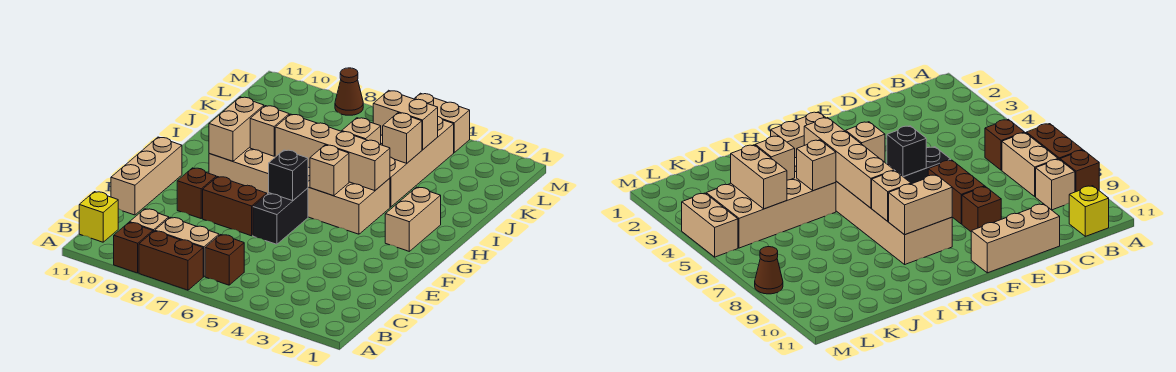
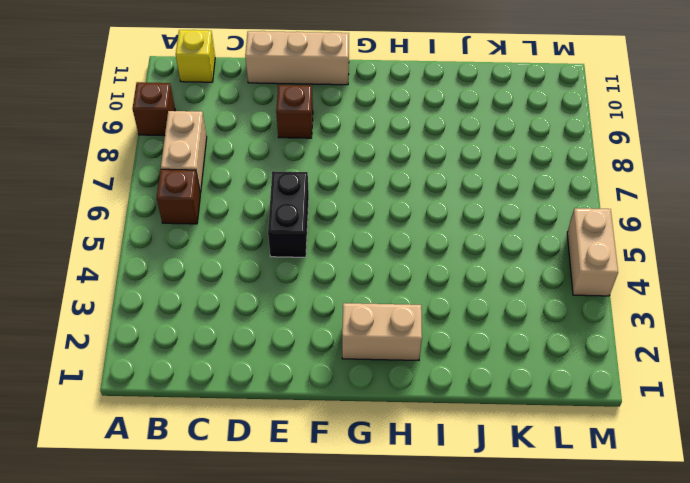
black brick E5:E6 level 1 -> black brick E6:F6 level 1
none -> brown brick A7:A8 level 1
none -> tan brick B9 level 1
none -> brown brick E7:E8 level 1

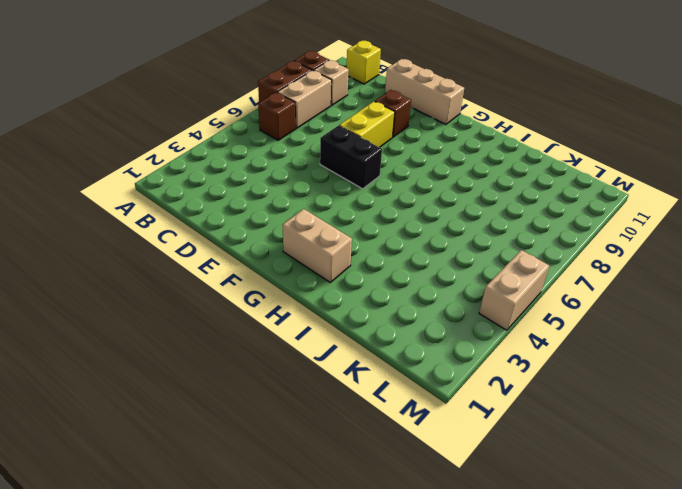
yellow brick E7:E8 level 1 -> brown brick E7:E8 level 1
none -> tan brick G4:H9 level 1
none -> tan brick I4:L5 level 1
none -> brown cone M8 level 1

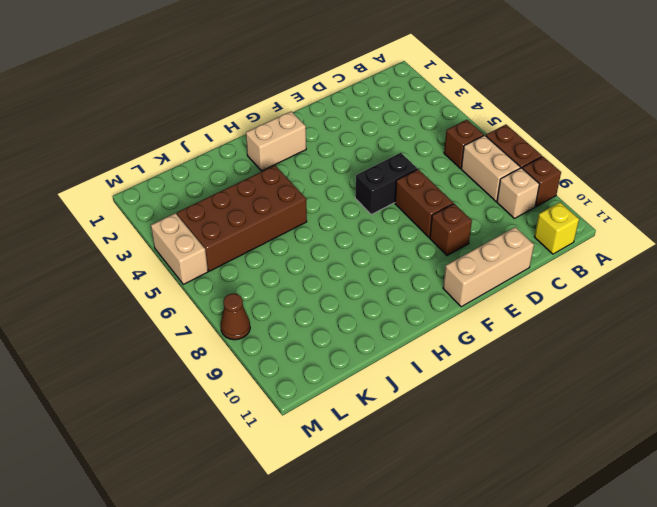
brown brick I4:L5 level 1 -> tan brick I4:L5 level 1
none -> tan brick G4:H9 level 1
none -> black brick F6 level 2
none -> tan brick G5 level 2

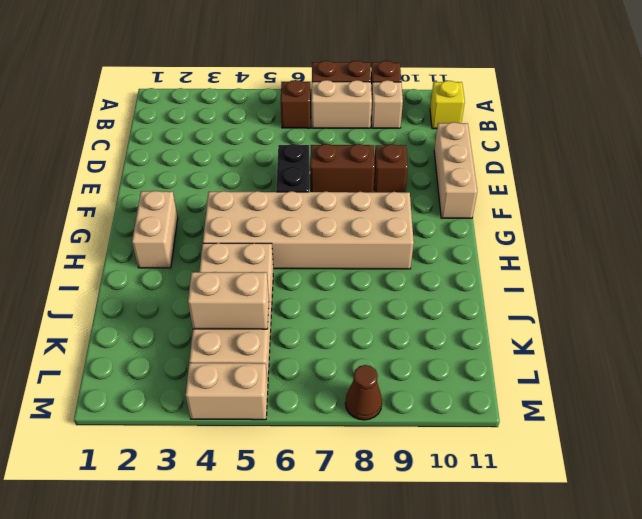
none -> black brick F6 level 2
none -> tan brick G5 level 2
none -> tan brick G9:H9 level 2

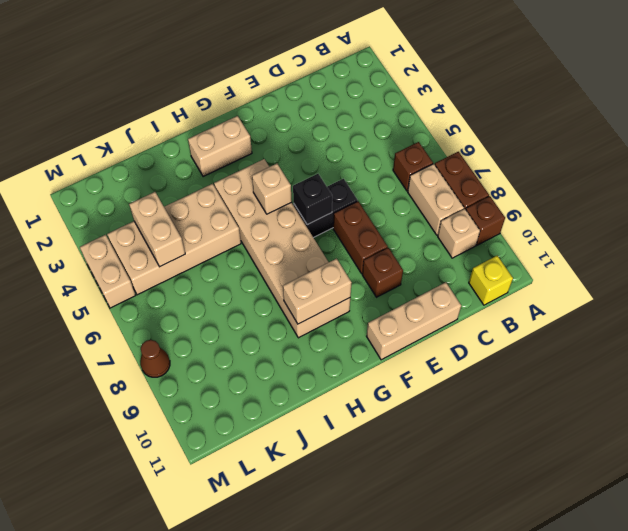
none -> tan brick H4:H7 level 2
none -> tan brick H8 level 2
none -> tan brick I5 level 2

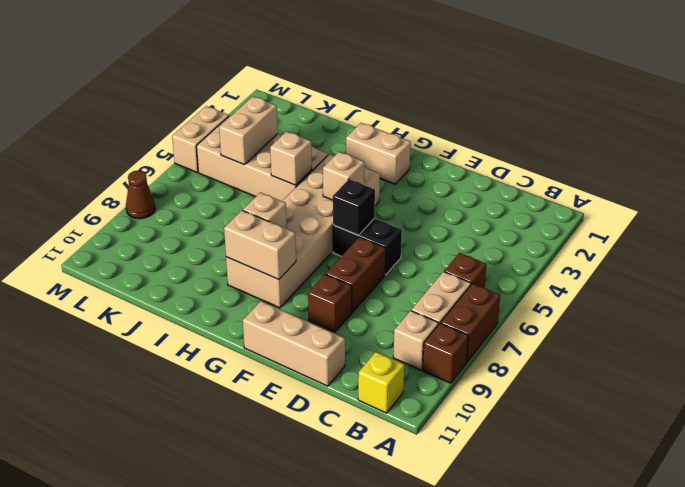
none -> tan brick H4:H7 level 2
none -> tan brick J4 level 2

